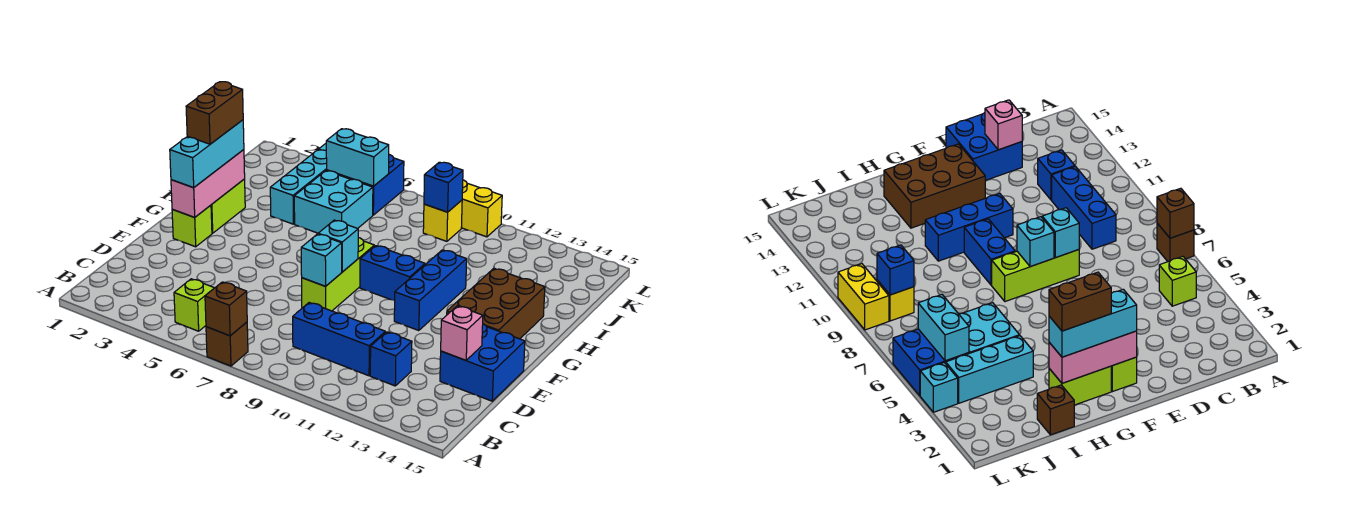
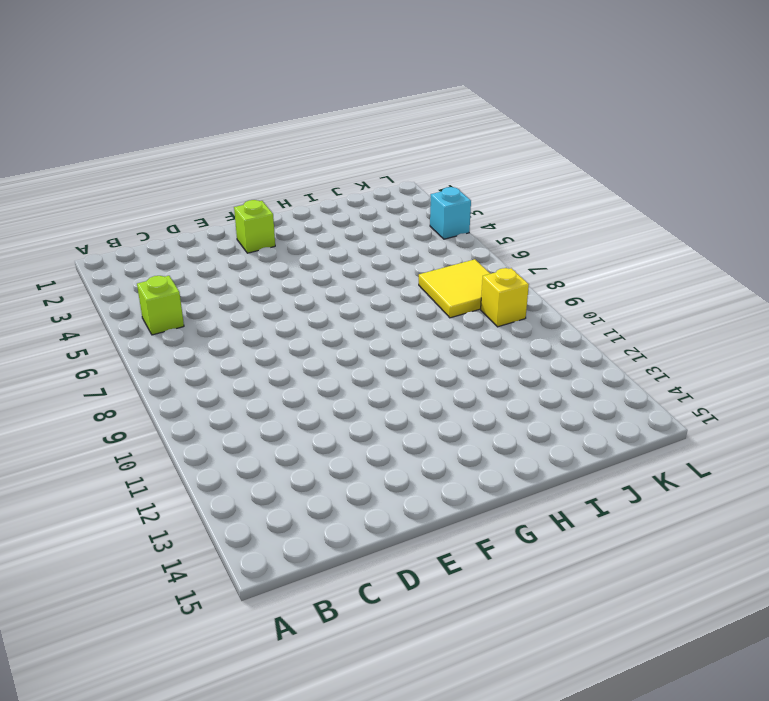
yellow tile J7:K8 level 1 -> none
none -> brown brick A7 level 1
none -> blue brick C9:C11 level 1
none -> blue brick C12 level 1

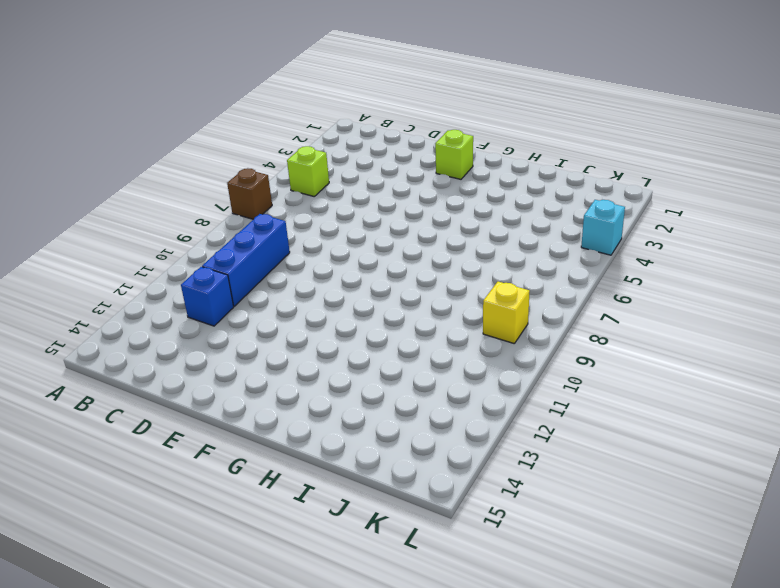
none -> blue brick D14:E15 level 1
none -> lime brick E8:G8 level 1
none -> blue brick F11:H11 level 1

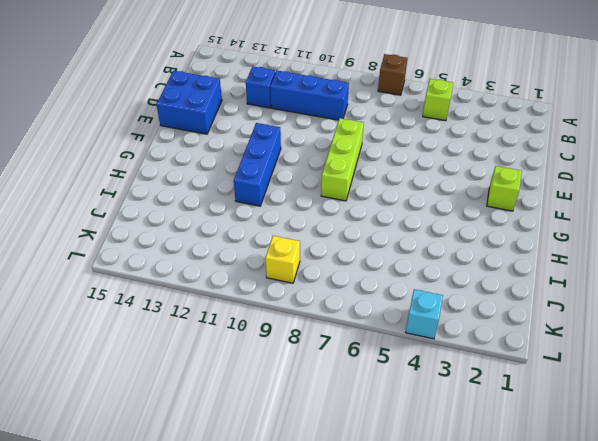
none -> brown brick F13:H14 level 1
none -> lime brick G2:H2 level 1
none -> blue brick G9:G10 level 1

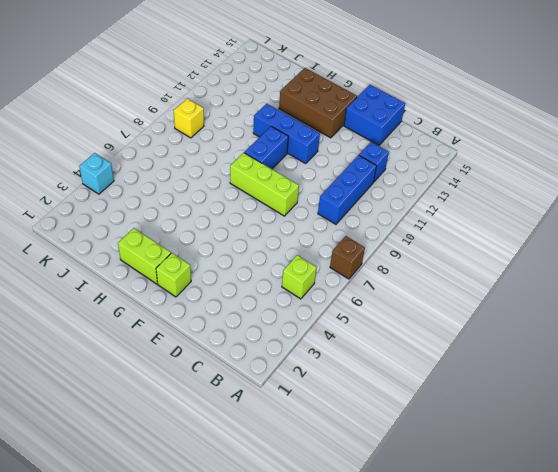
none -> brown brick I1 level 1
none -> cyan brick I4:K4 level 1
none -> cyan brick I5:J6 level 1

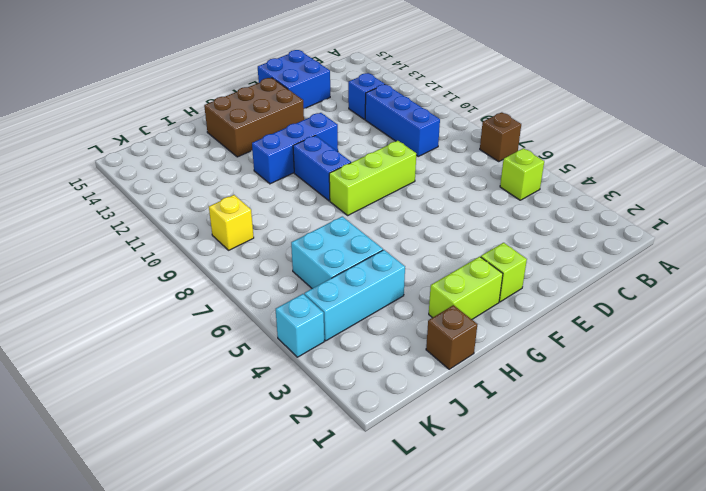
none -> blue brick K5:L6 level 1
none -> yellow brick L9:L10 level 1
none -> brown brick A7 level 2

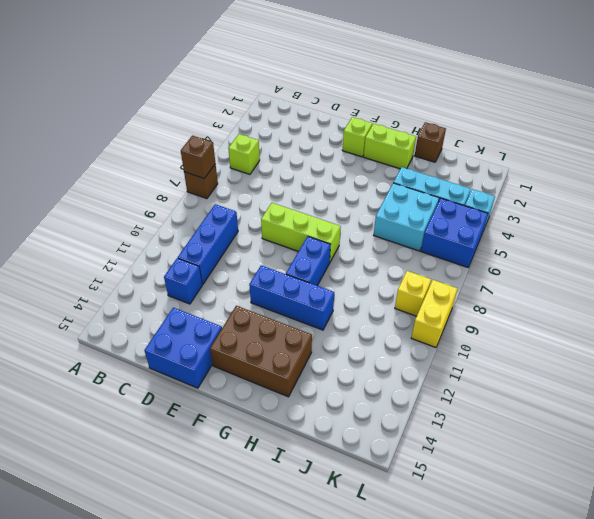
none -> pink brick D14 level 2
none -> cyan brick E8 level 2
none -> pink brick F2:H2 level 2

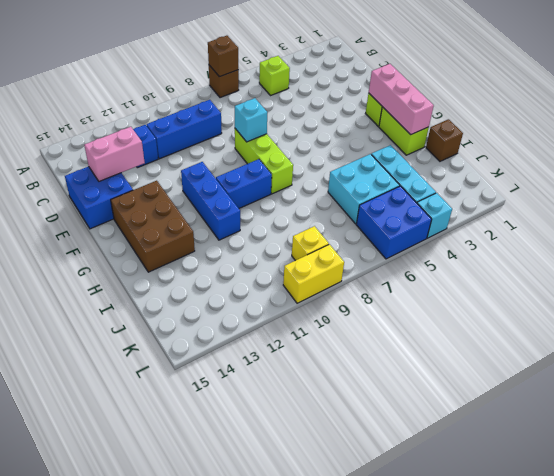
pink brick D13:D14 level 2 -> pink brick D14 level 2
none -> cyan brick F8 level 2
none -> cyan brick K5:K6 level 2
none -> blue brick K9 level 2

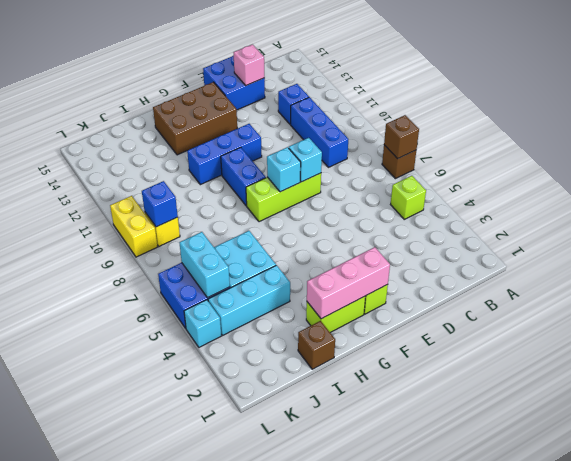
none -> cyan brick F2:H2 level 3
none -> brown brick G2:H2 level 4

